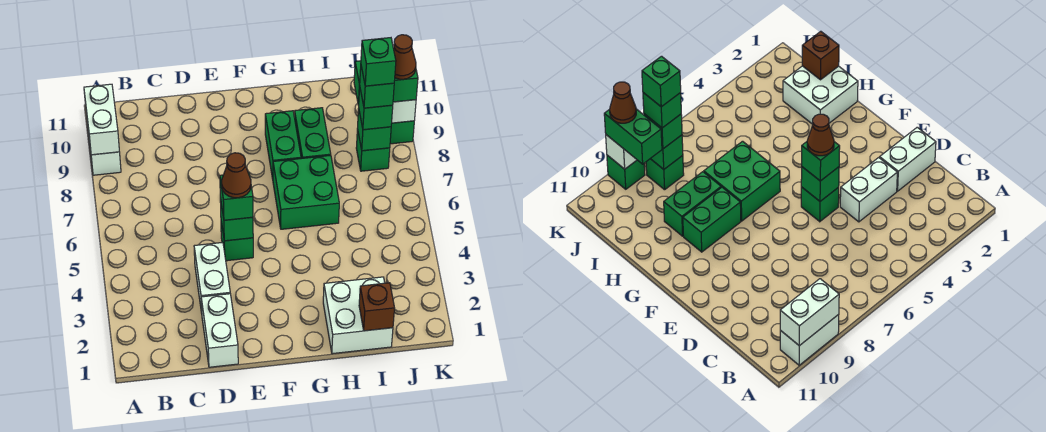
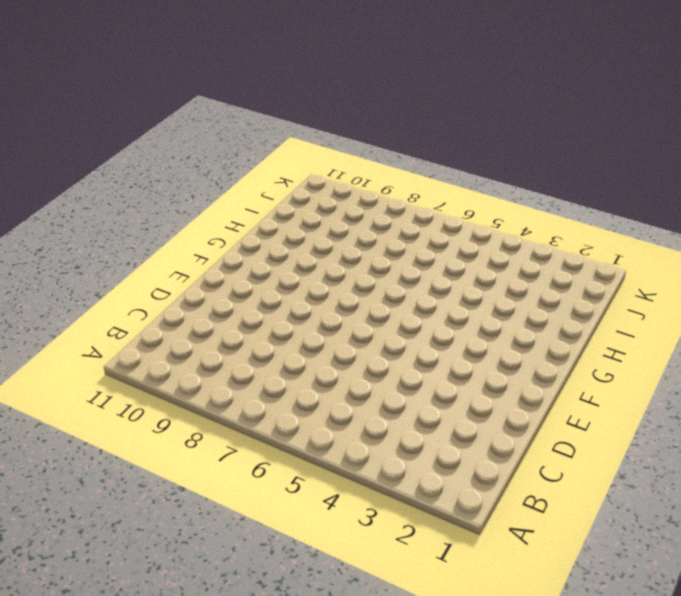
none -> white brick A9:A10 level 1
none -> white brick D1:D2 level 1
none -> white brick D3:D4 level 1

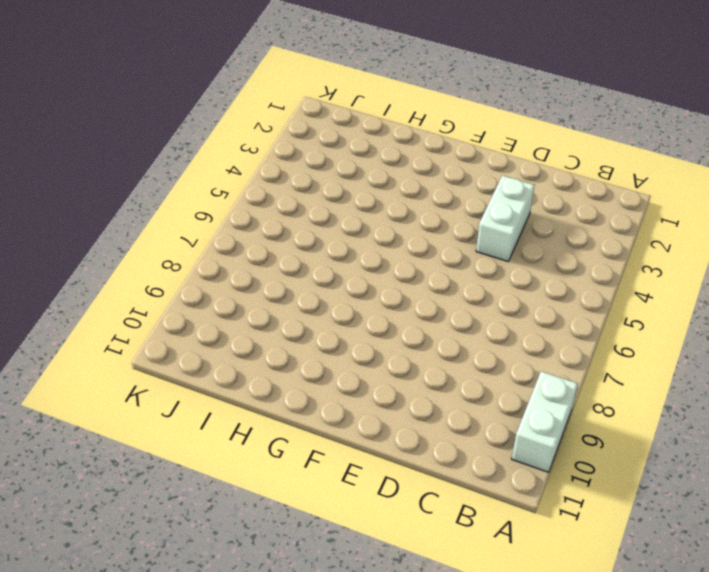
none -> white brick D1:D2 level 1
none -> green brick E5 level 1
none -> green brick G6:H7 level 1

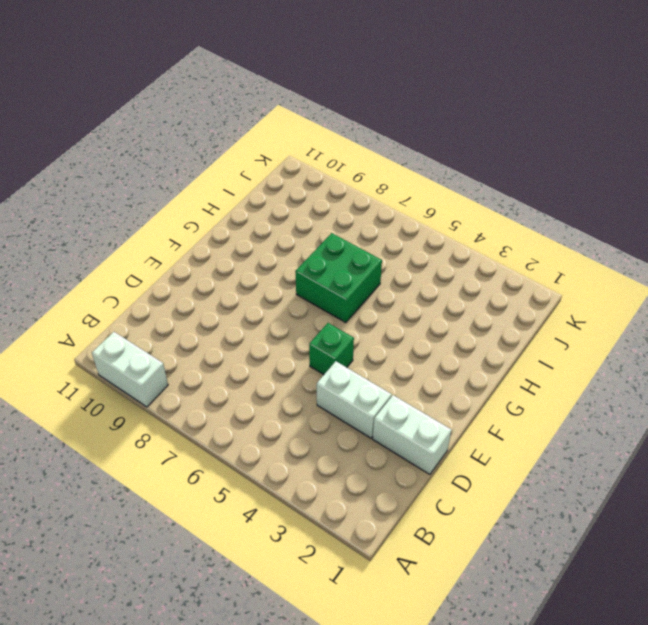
none -> green brick G8:G9 level 1
none -> white brick H1:I2 level 1
none -> green brick H8:H9 level 1

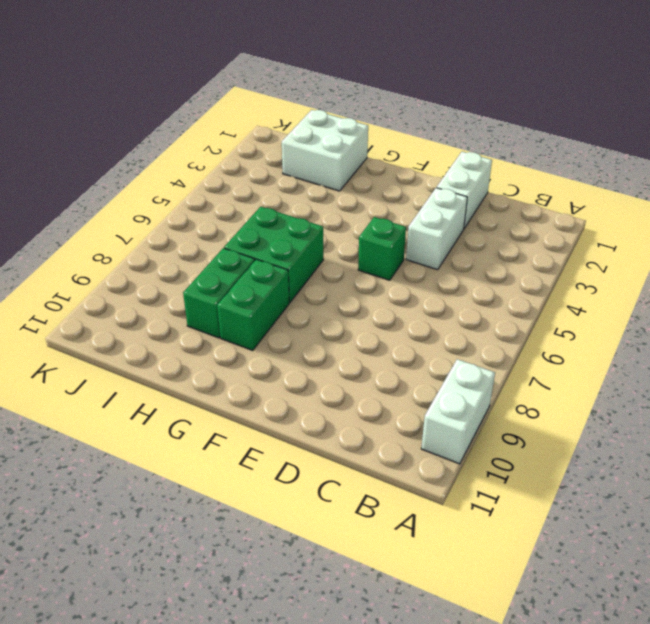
none -> green brick J8 level 1
none -> green brick K9 level 1
none -> white brick A9:A10 level 2

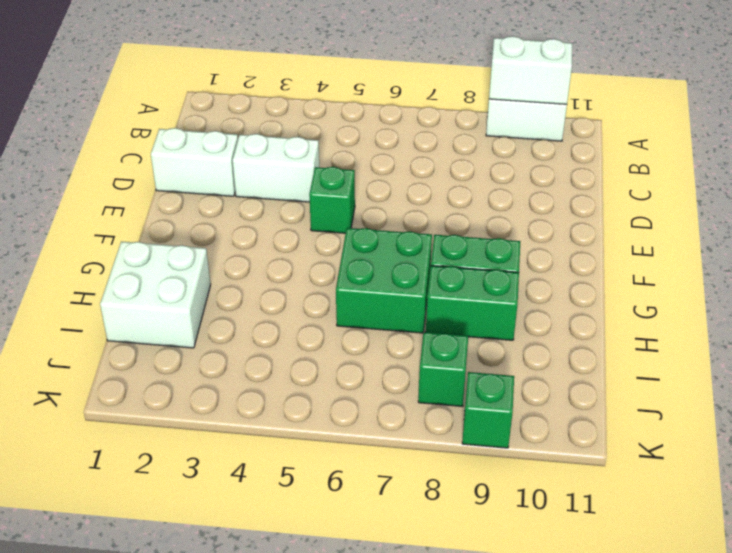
none -> green brick E5 level 2
none -> brown brick I1 level 2
none -> green brick J8 level 2

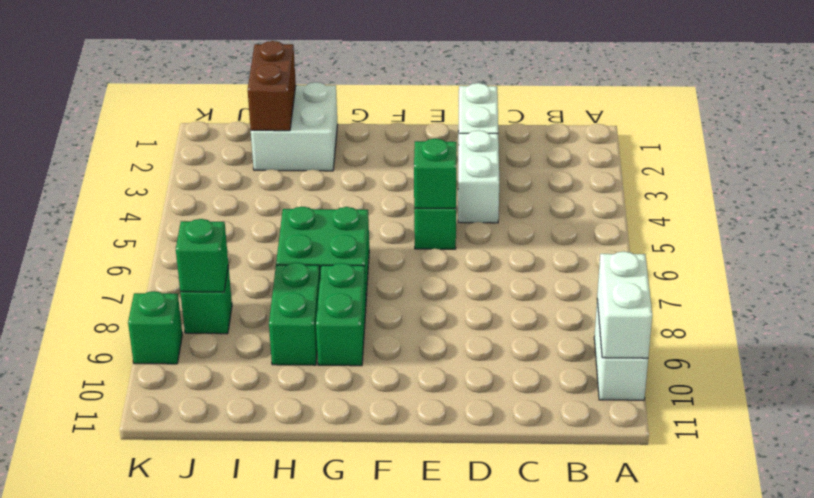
brown brick I1:I2 level 2 -> brown brick I1 level 2
none -> white brick K9 level 2
none -> green brick E5 level 3
none -> green brick J8 level 3

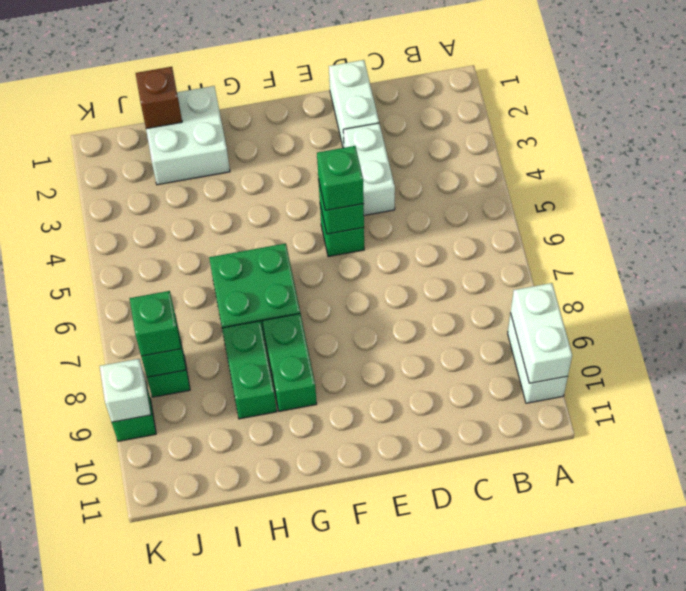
none -> green brick J9:K9 level 3
none -> brown cone E5 level 4
none -> green brick J8 level 4

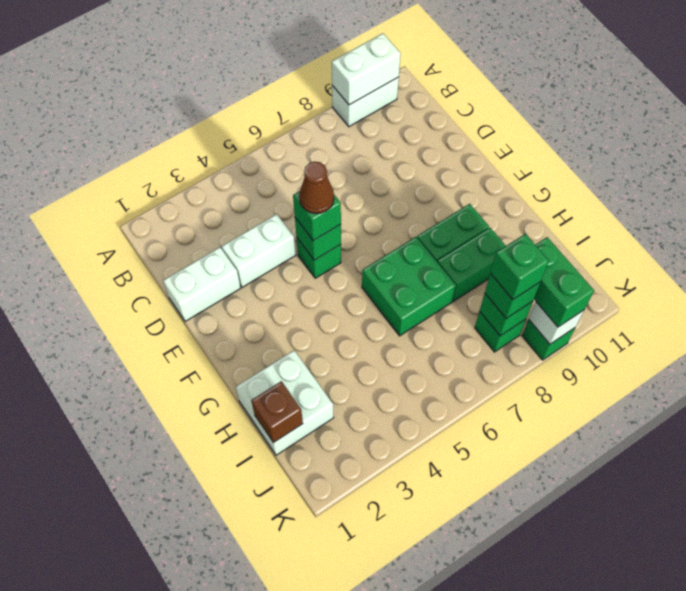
none -> brown cone K9 level 4
none -> green brick J8 level 5

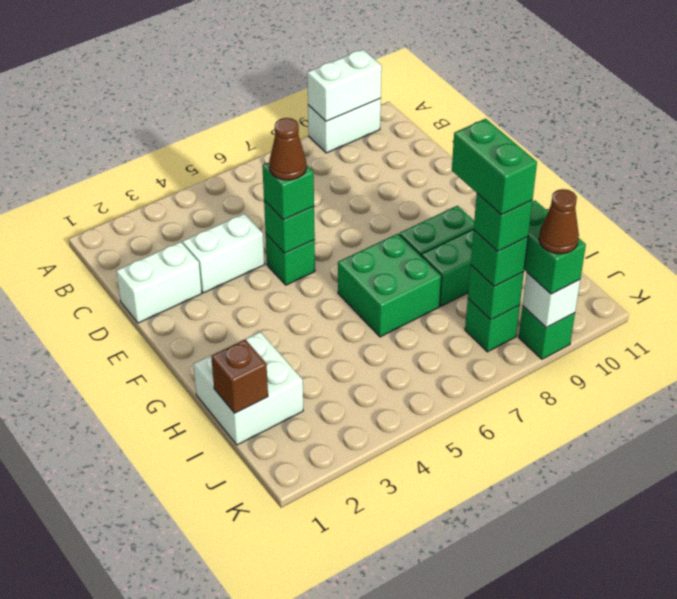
green brick I8:J8 level 5 -> green brick J8 level 5

